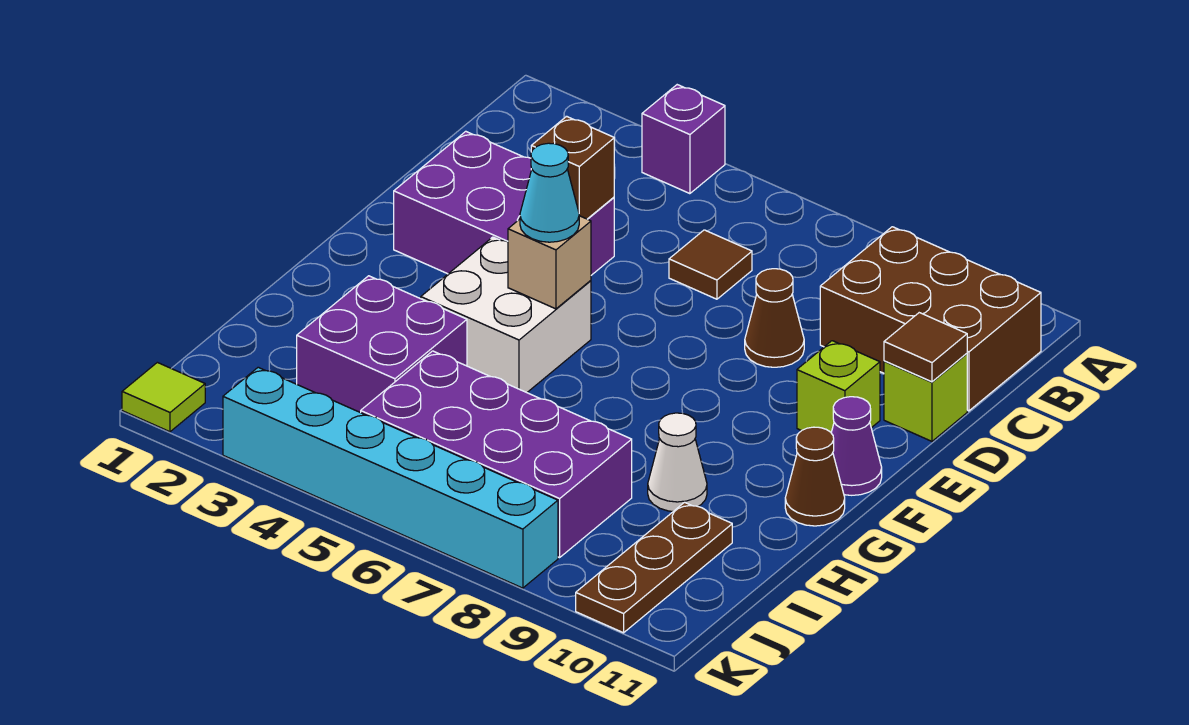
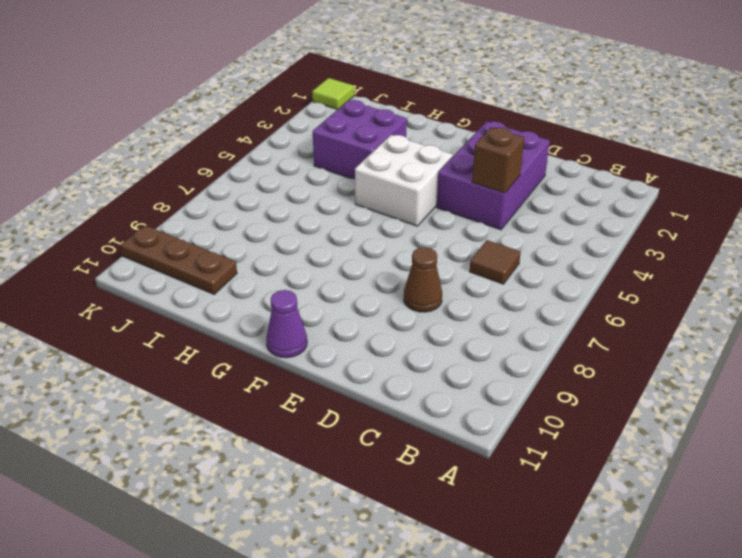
none -> purple brick A4 level 1
none -> brown brick B9:C11 level 1
none -> lime brick D11 level 1

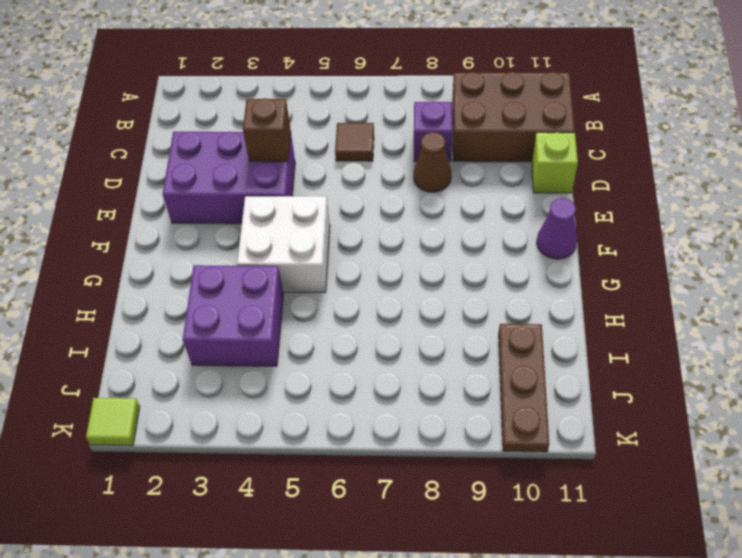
purple brick C8 level 1 -> purple brick A4 level 1
none -> lime brick E10 level 1
none -> brown cone G11 level 1
none -> white cone H9 level 1

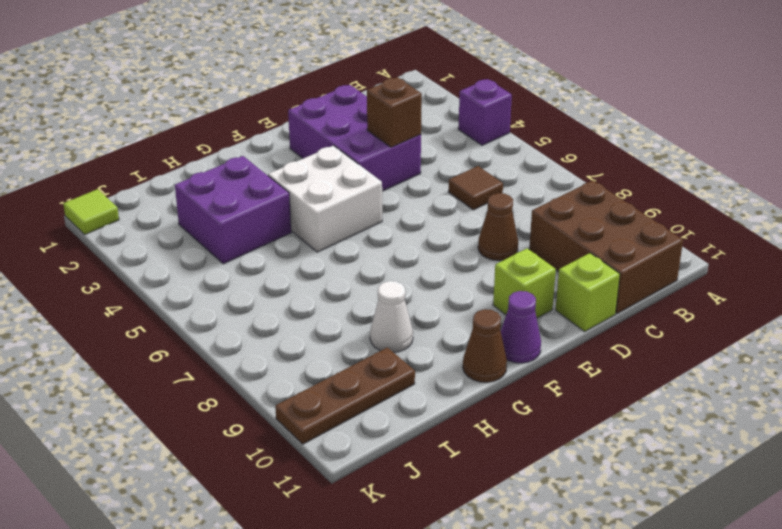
none -> purple brick I5:J8 level 1
none -> cyan brick K3:K8 level 1
none -> brown tile D11 level 2

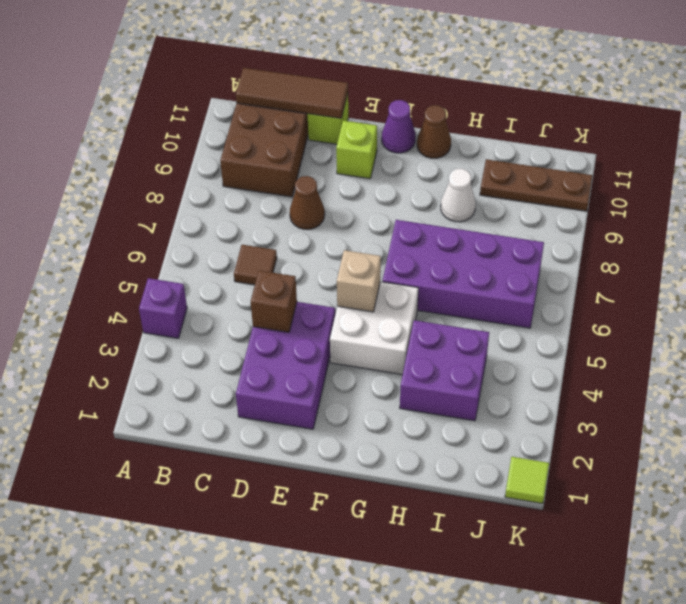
brown tile B11:D11 level 2 -> brown tile D11 level 2
purple brick G6:J7 level 1 -> purple brick I5:J8 level 1
none -> cyan brick K3:K8 level 1
none -> cyan cone F5 level 3

